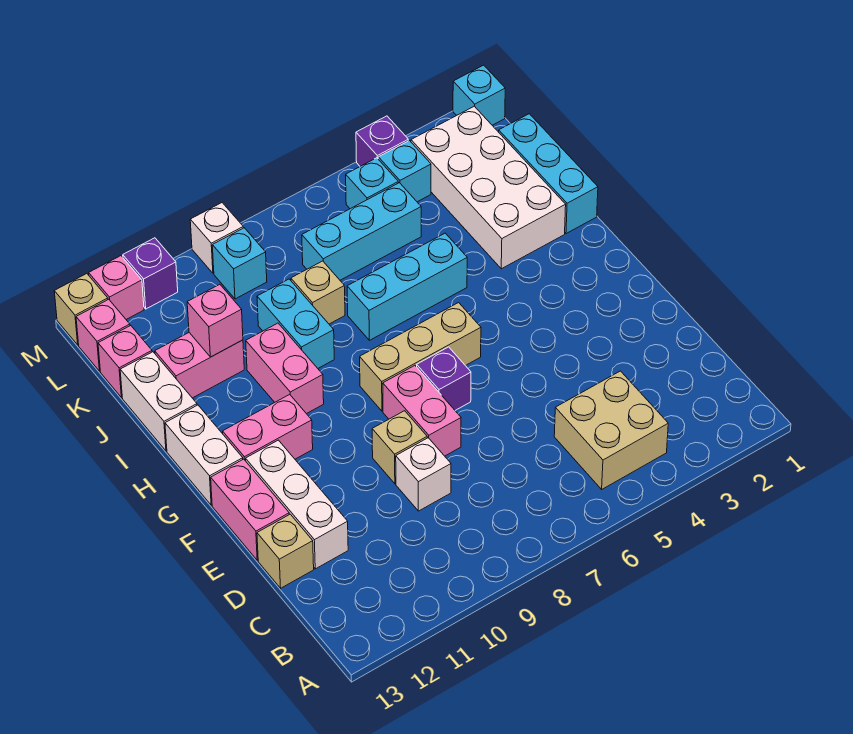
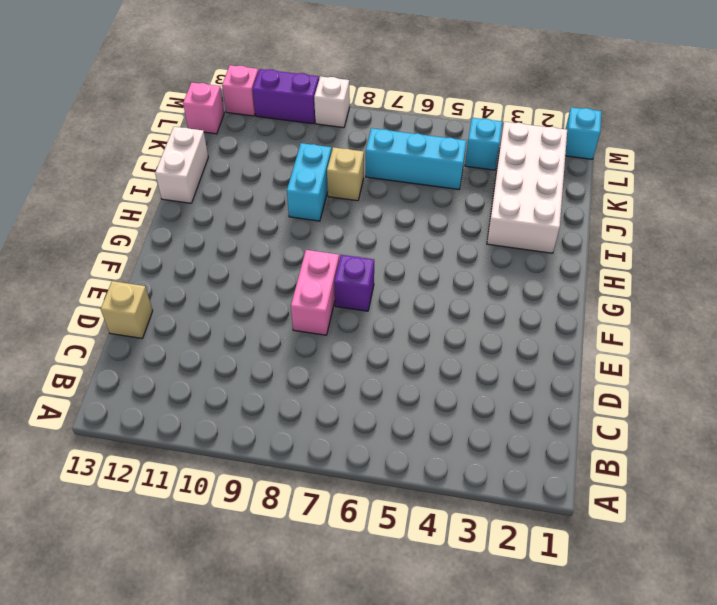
purple brick M10:M11 level 1 -> purple brick M11 level 1
none -> tan brick B4:C5 level 1
none -> white brick D9 level 1
none -> white brick D12:F12 level 1
none -> tan brick E9 level 1

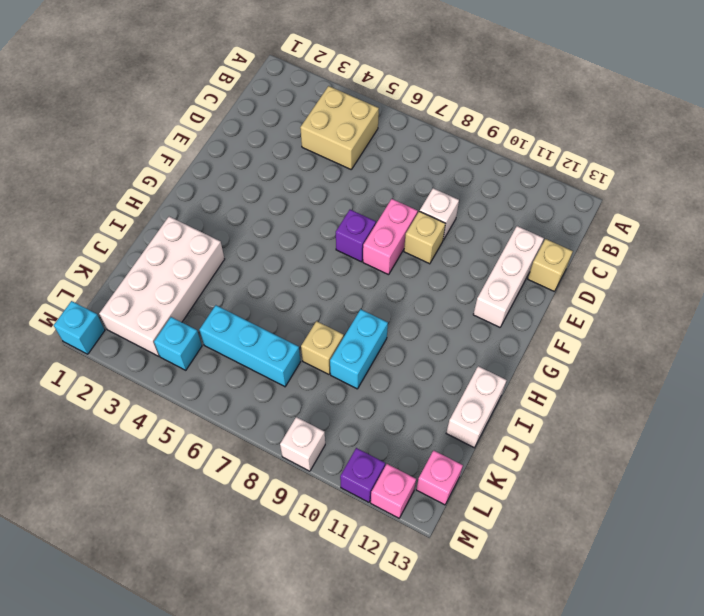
none -> pink brick E13:F13 level 1
none -> tan brick G6:G8 level 1
none -> pink brick G11:G12 level 1
none -> white brick G13:H13 level 1

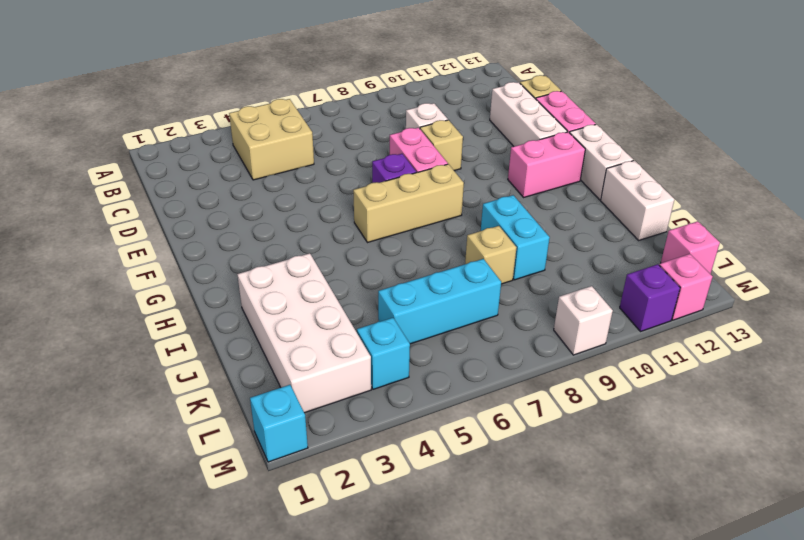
none -> pink brick H10:I10 level 1
none -> cyan brick I1:K1 level 1
none -> cyan brick I5:I7 level 1
none -> pink brick J11:J12 level 1

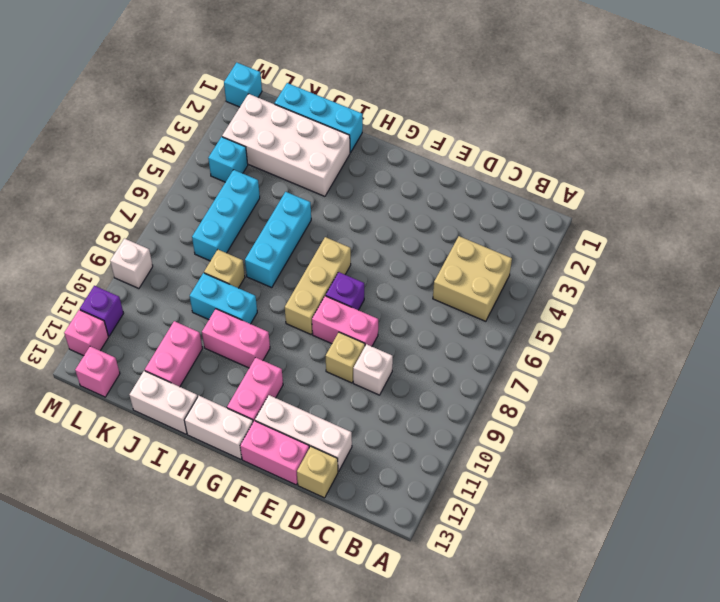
none -> pink brick K13 level 1
none -> cyan brick L5 level 1
none -> cyan brick L9 level 1
none -> purple brick M4 level 1

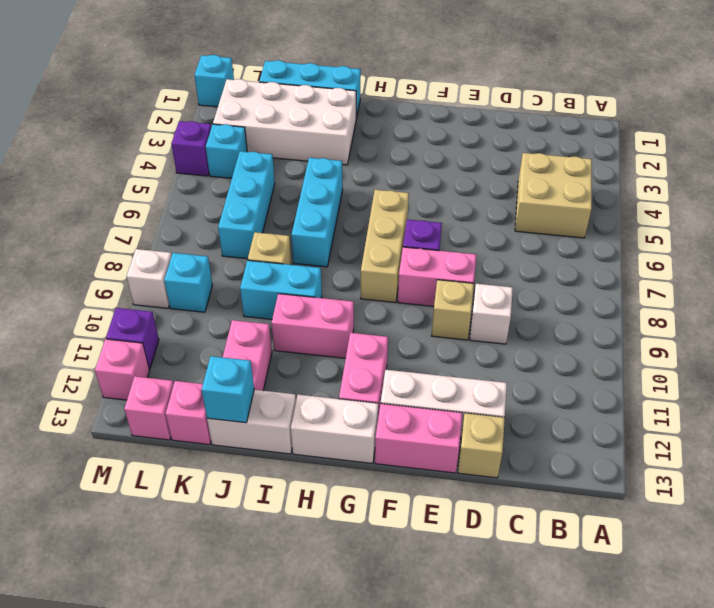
cyan brick J13 level 2 -> cyan brick L5 level 1
none -> tan brick M13 level 1
none -> pink brick J11 level 2

